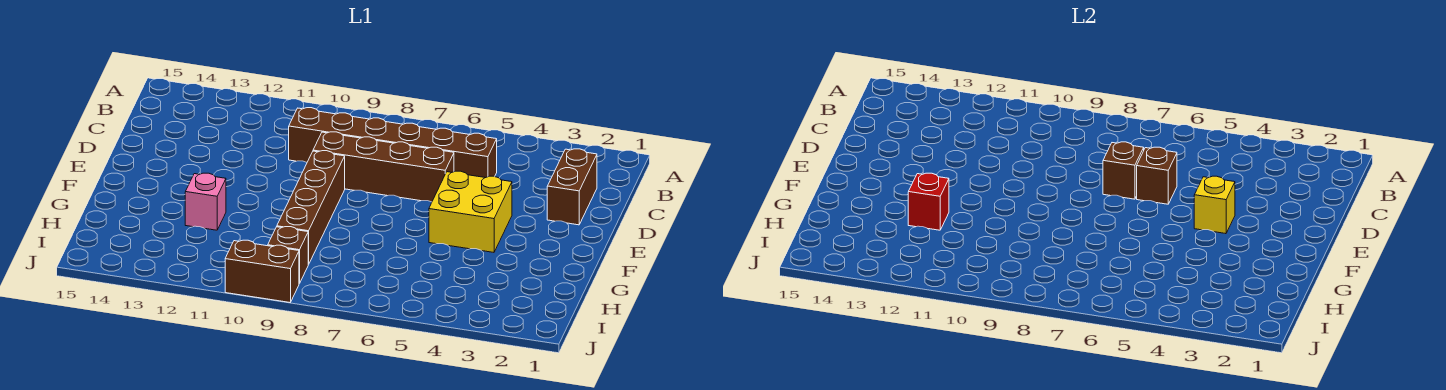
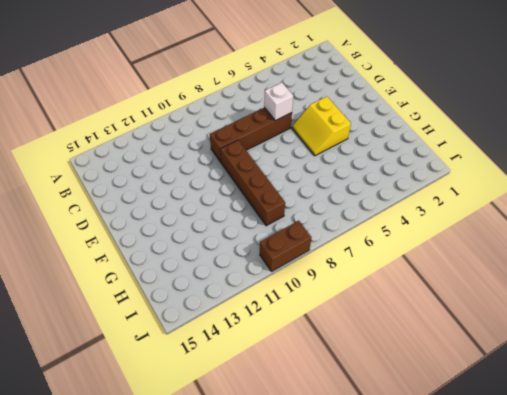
white brick D6 level 2 -> brown brick D6 level 2
yellow slope E4:F5 level 1 top 4 -> yellow brick E4:F5 level 1
none -> brown brick C2:D2 level 1
none -> brown brick C5:C10 level 1
none -> pink brick G12 level 1

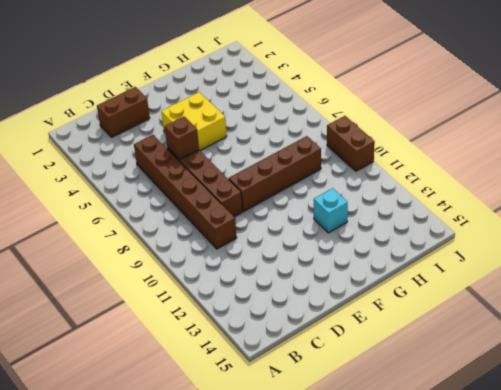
cyan brick G12 level 1 -> pink brick G12 level 1
none -> brown brick I9 level 1
none -> brown brick D7 level 2
none -> yellow brick E4 level 2

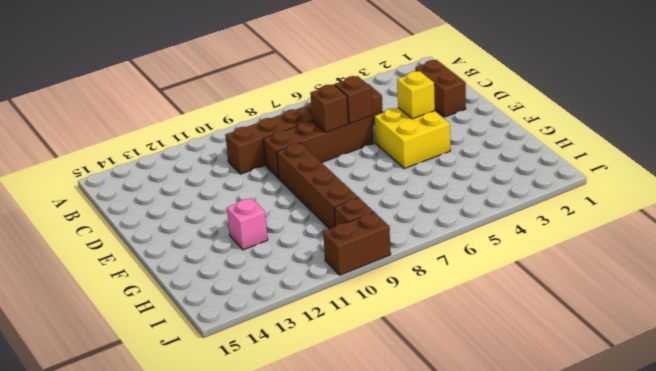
none -> red brick G12 level 2

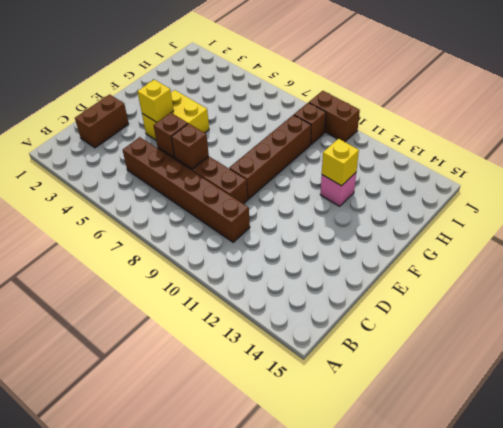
yellow brick G12 level 2 -> red brick G12 level 2

